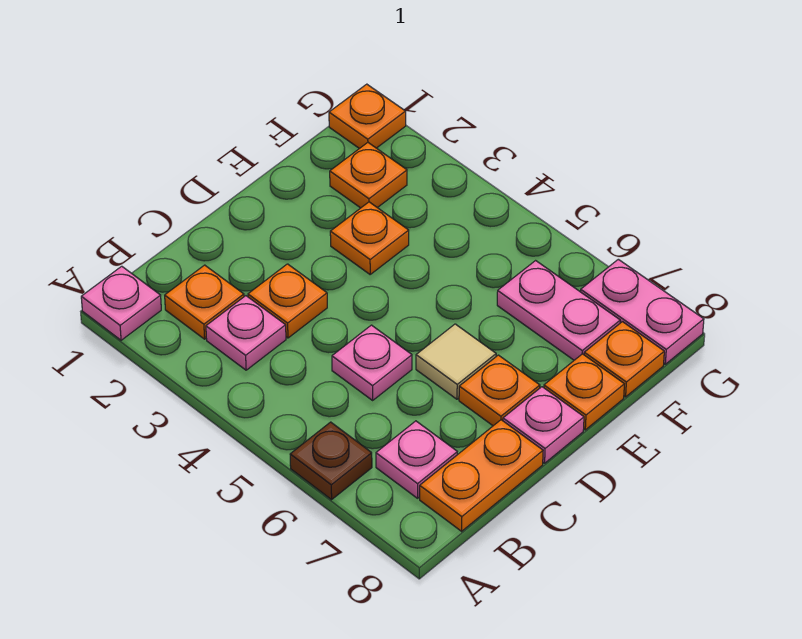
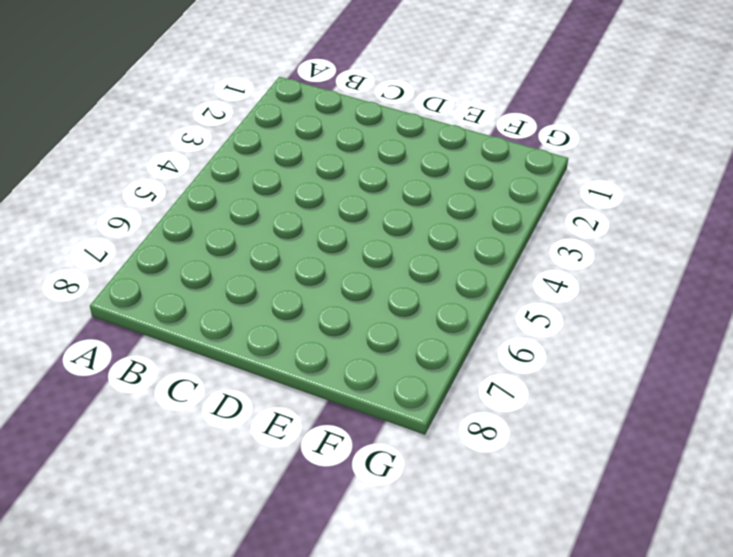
none -> pink plate A1 level 1
none -> brown plate A6 level 1
none -> orange plate B2 level 1

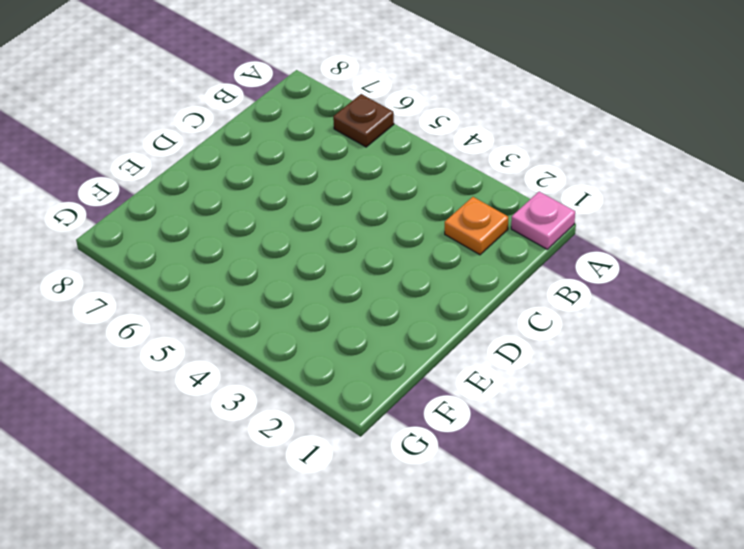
none -> pink plate B3 level 1
none -> pink plate B7 level 1
none -> orange plate B8:C8 level 1

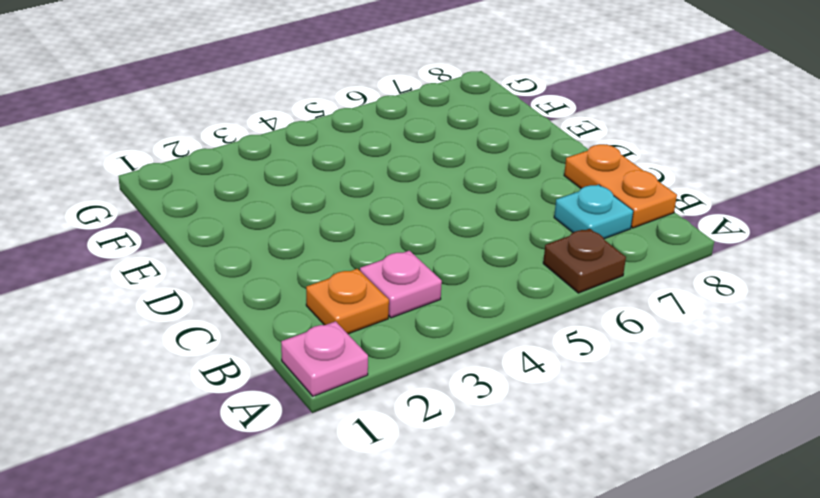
cyan plate B7 level 1 -> pink plate B7 level 1
none -> orange plate C3 level 1
none -> pink plate C5 level 1
none -> tan tile D6 level 1

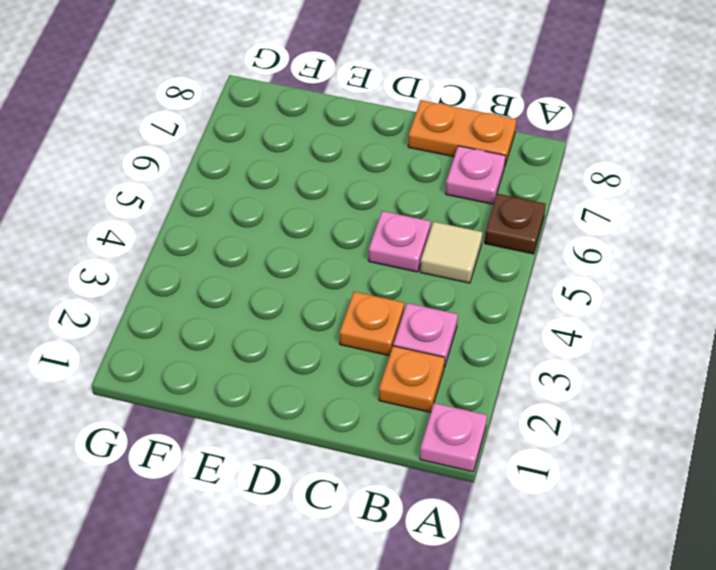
tan tile B5 level 1 -> tan tile D6 level 1
none -> orange plate D7 level 1
none -> pink plate D8 level 1
none -> orange plate E3 level 1

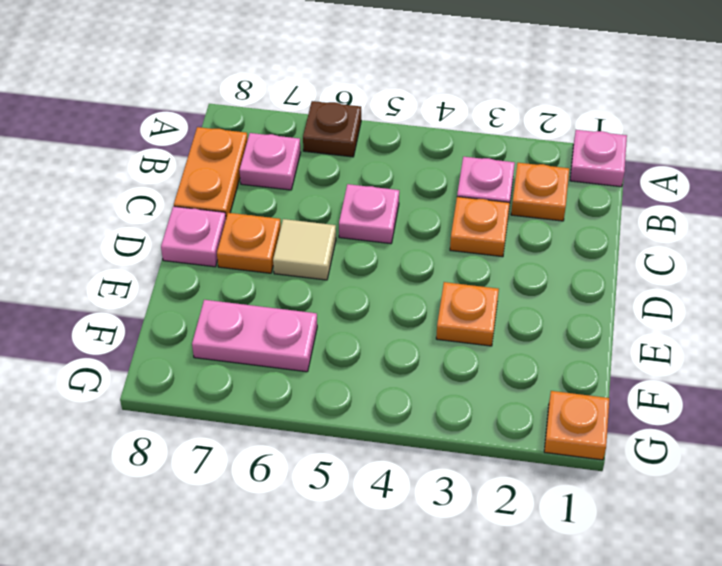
none -> orange plate E8 level 1
none -> orange plate F2 level 1
none -> orange plate F8 level 1

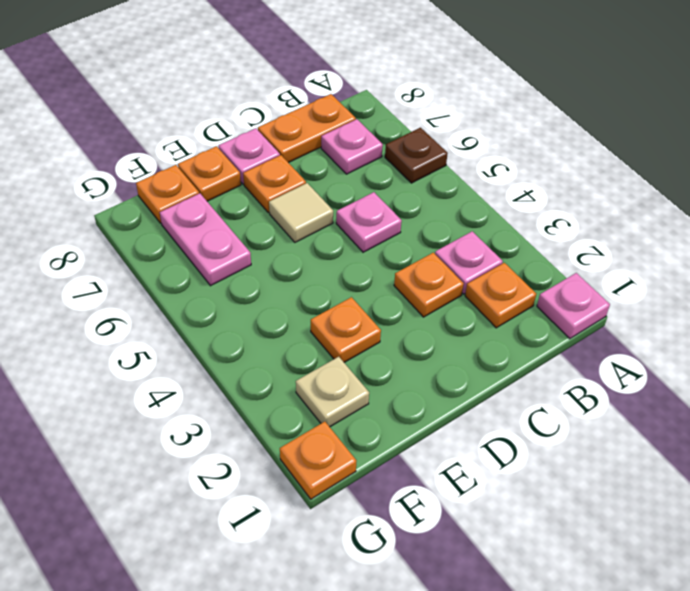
tan plate F2 level 1 -> orange plate F2 level 1
none -> pink plate G7:G8 level 1

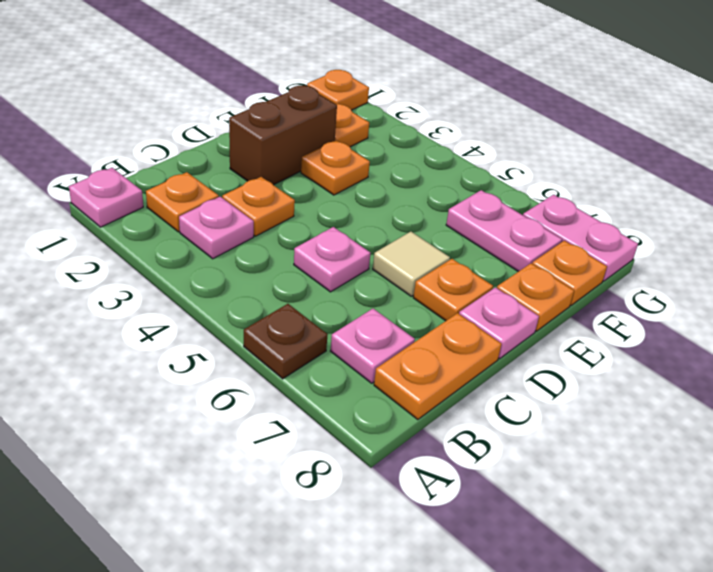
brown brick D2:E2 level 1 -> none

